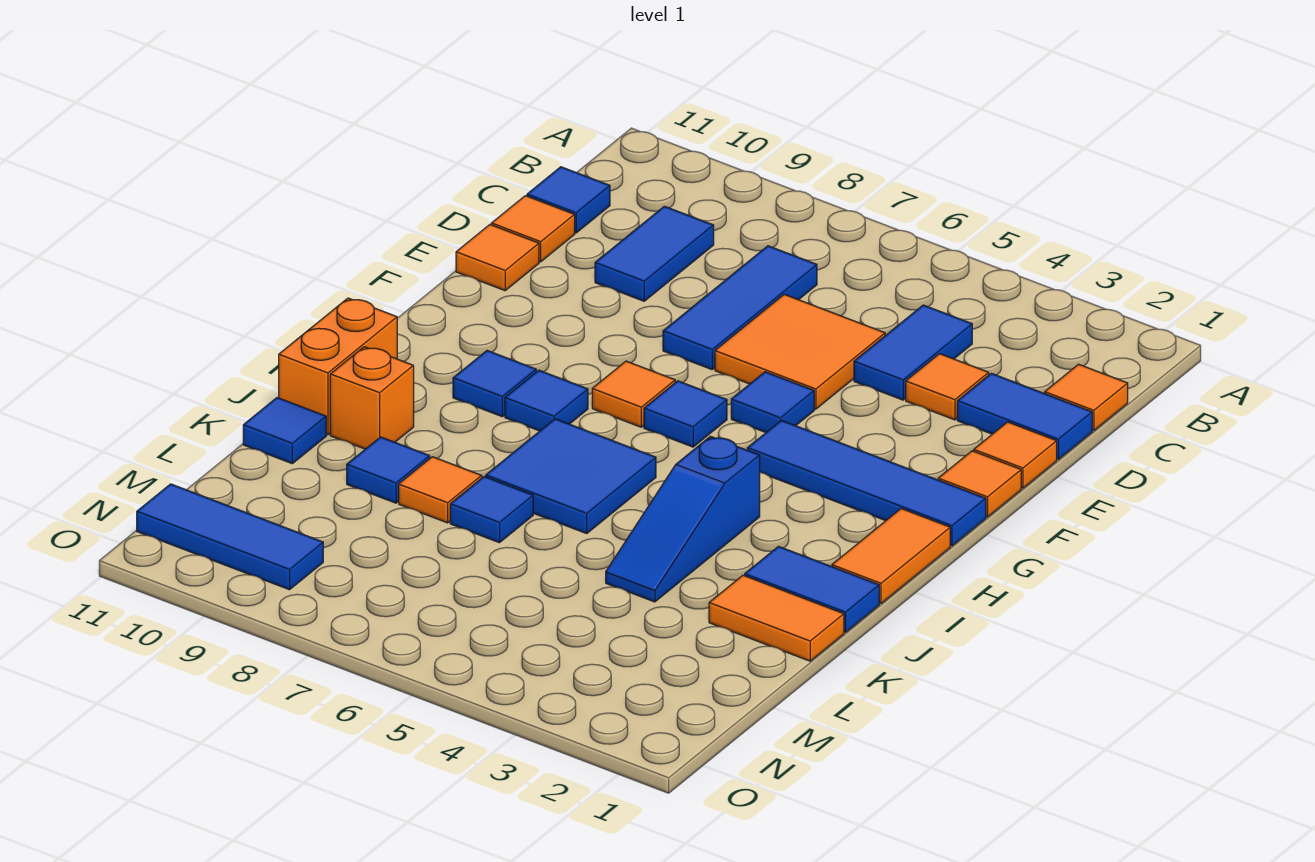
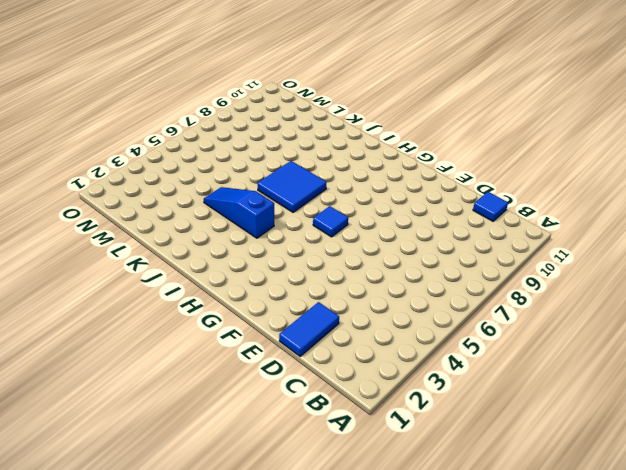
none -> orange tile C1 level 1
none -> blue tile C4:D4 level 1
none -> blue tile C7:E7 level 1
none -> blue tile C9:D9 level 1

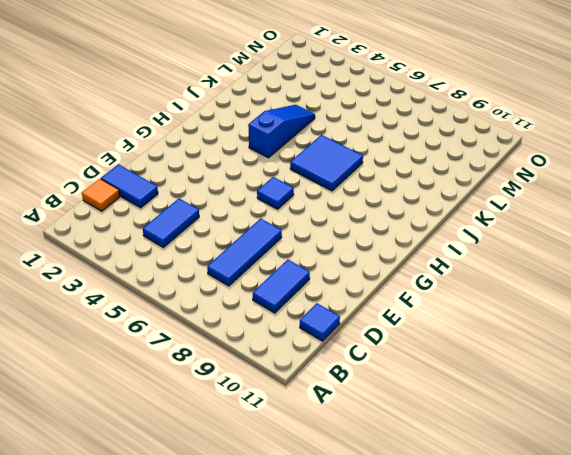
none -> orange tile D3 level 1
none -> orange tile D5:E6 level 1
none -> orange tile D11 level 1
none -> orange tile E1 level 1

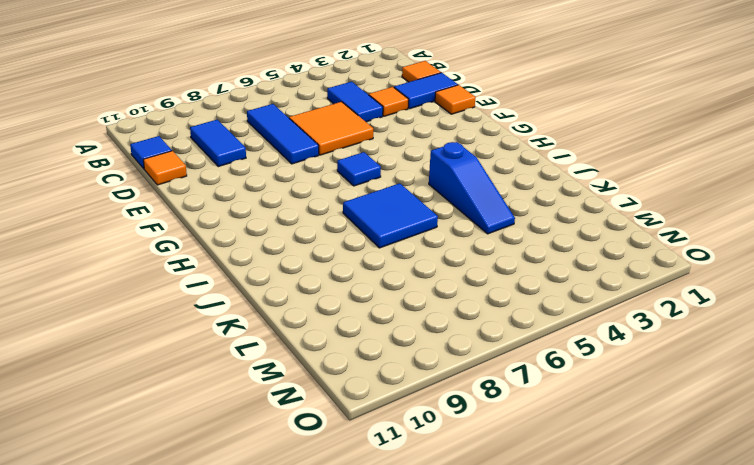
none -> orange tile E11 level 1
none -> orange tile F1 level 1
none -> blue tile F5 level 1
none -> blue tile G1:G4 level 1

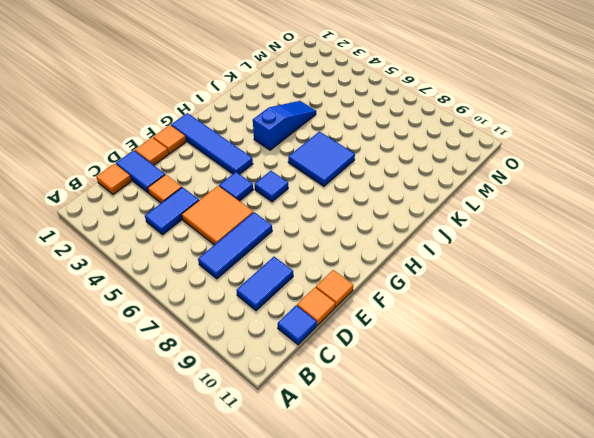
none -> orange tile G7 level 1
none -> orange tile H1:I1 level 1
none -> blue tile H8 level 1
none -> blue tile H9 level 1

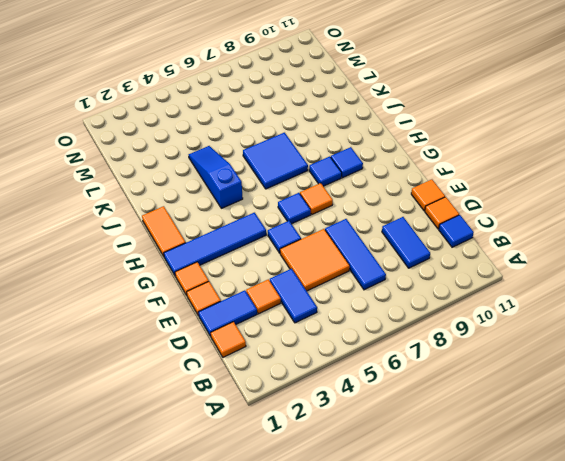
none -> orange brick I11:J11 level 1
none -> blue tile J1:J2 level 1
none -> orange brick J10 level 1
none -> orange tile K1:K2 level 1

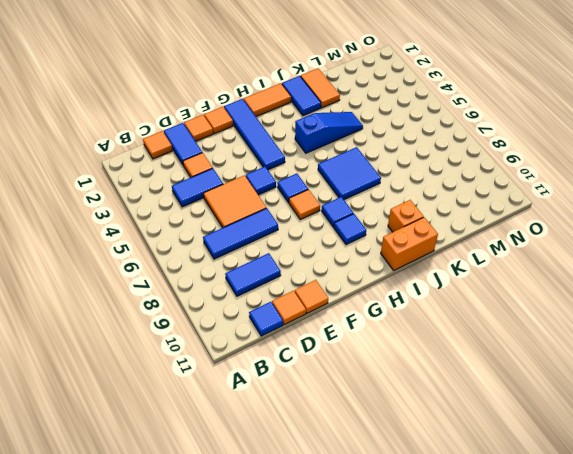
none -> blue tile K7 level 1
none -> orange tile K8 level 1
none -> blue tile K9 level 1
none -> blue tile K11 level 1

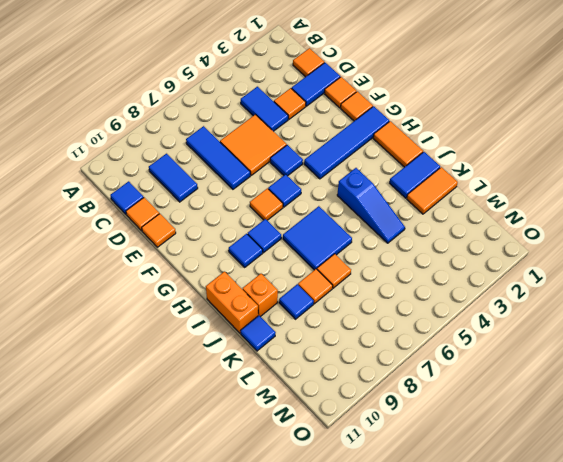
orange tile K7 level 1 -> blue tile K7 level 1
none -> blue tile N9:N11 level 1

